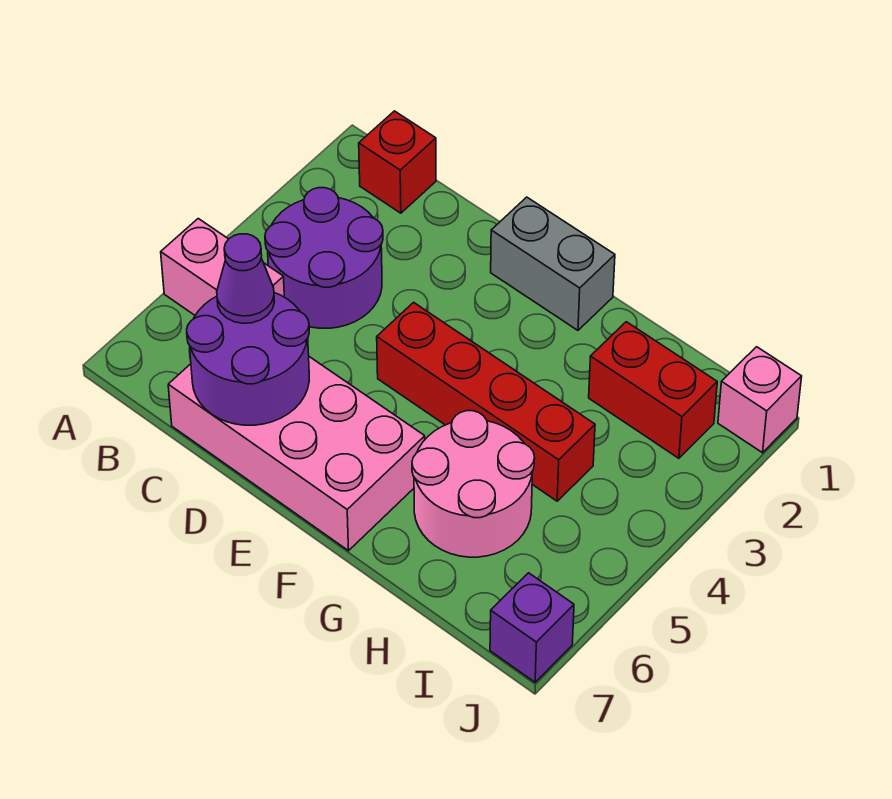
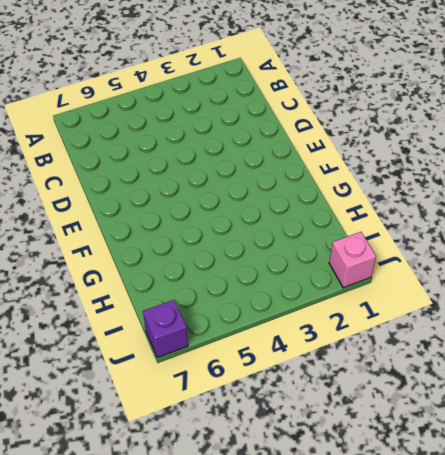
none -> pink brick A5:B5 level 1
none -> red brick B1 level 1
none -> purple round brick B3:C4 level 1

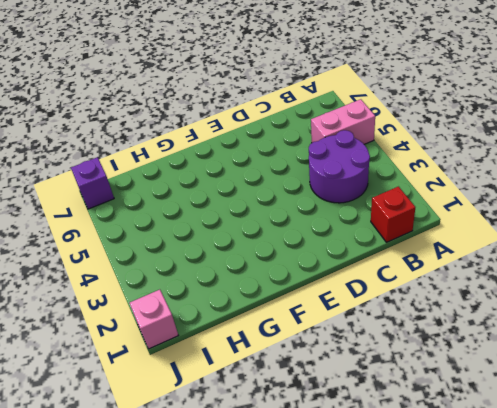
none -> pink brick C6:F7 level 1
none -> grey brick E1:F1 level 1
none -> red brick E4:H4 level 1

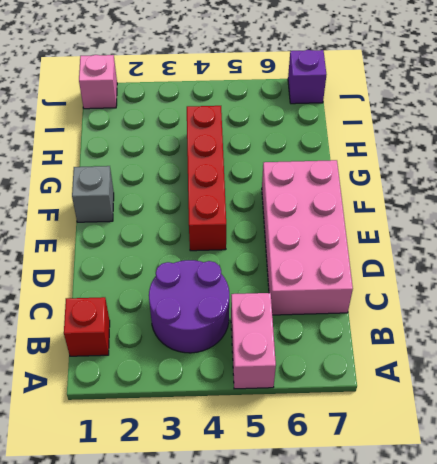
grey brick F1 level 1 -> grey brick E1:F1 level 1
none -> pink round brick G5:H6 level 1
none -> red brick H2:I2 level 1
none -> purple round brick C6:D7 level 2

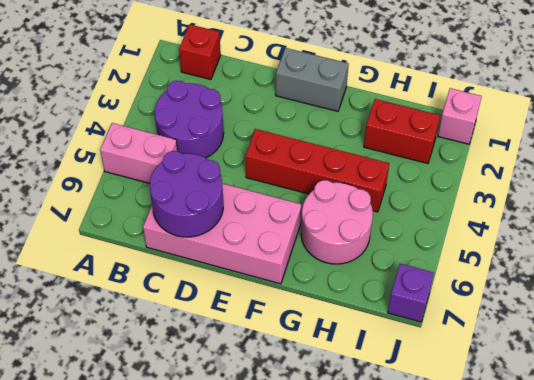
none -> purple cone C6 level 3

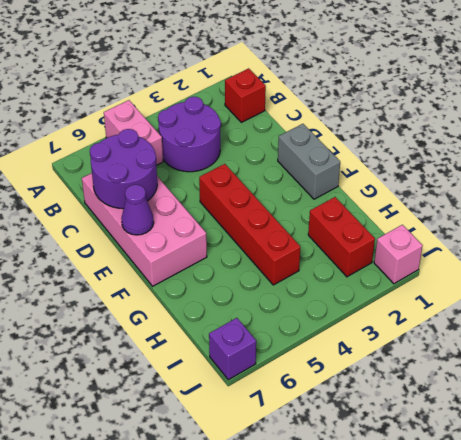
purple cone E7 level 2 -> purple cone C6 level 3
none -> pink round brick G5:H6 level 1

